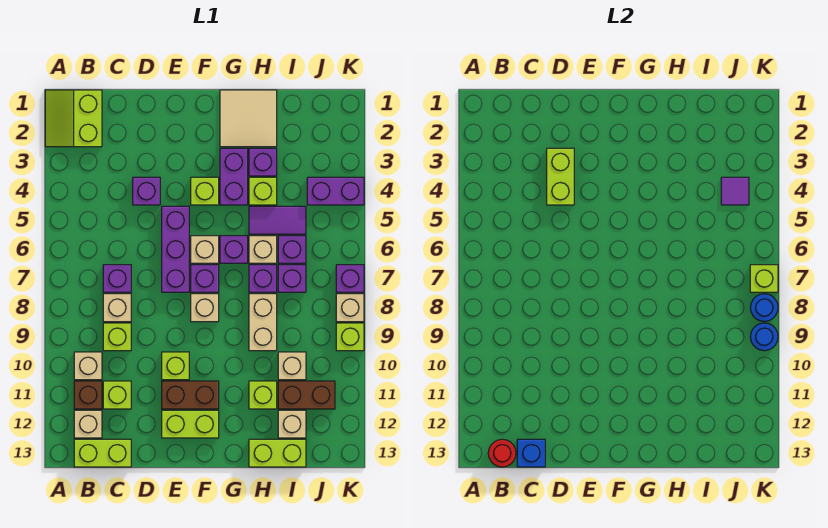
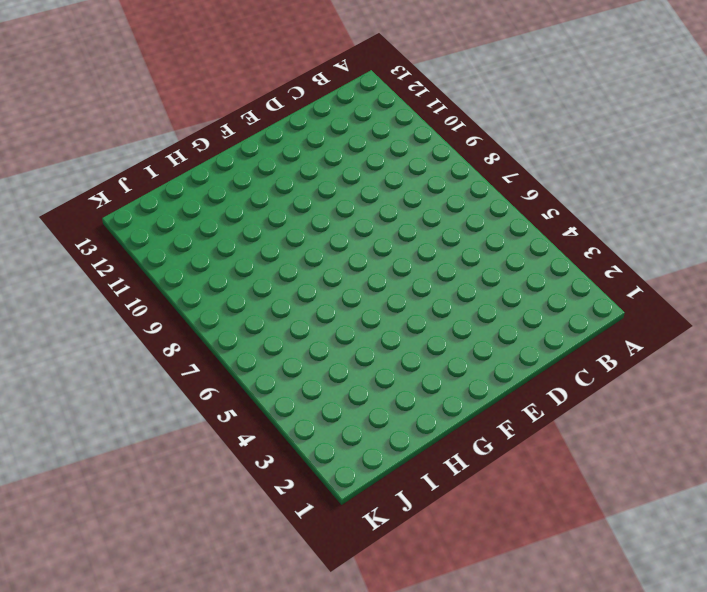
none -> lime slope A1:B2 level 1 top B
none -> tan brick B10 level 1
none -> brown brick B11 level 1
none -> tan brick B12 level 1

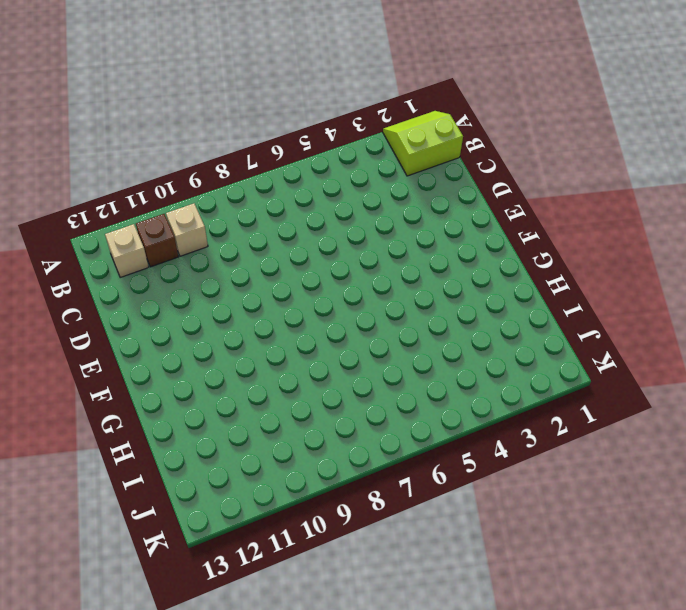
none -> lime brick B13:C13 level 1
none -> purple brick C7 level 1
none -> tan brick C8 level 1
none -> lime brick C9 level 1

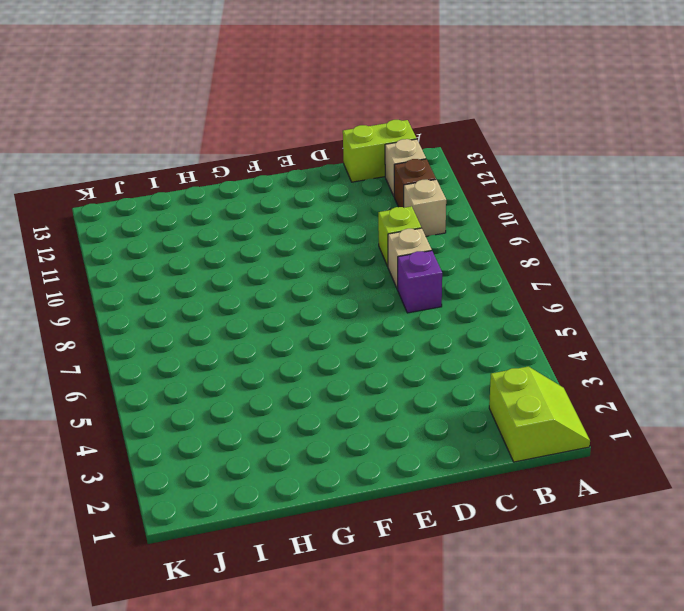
none -> lime brick C11 level 1
none -> purple brick D4 level 1
none -> purple brick E5:E7 level 1
none -> lime brick E10 level 1

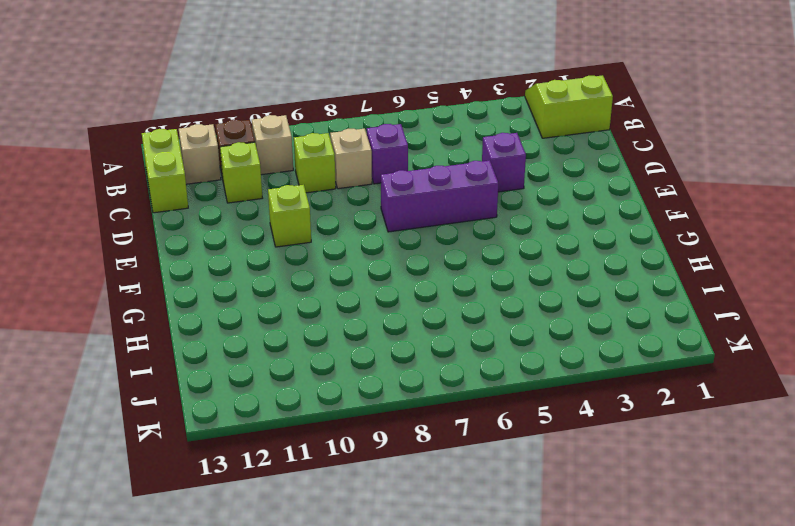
none -> brown brick E11:F11 level 1
none -> lime brick E12:F12 level 1
none -> lime brick F4 level 1
none -> tan brick F6 level 1

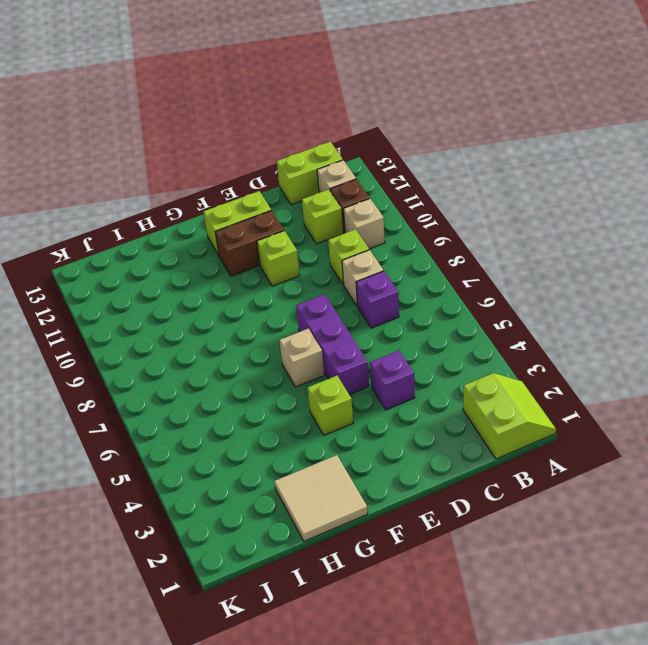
none -> purple brick F7 level 1
none -> tan brick F8 level 1
none -> purple brick G3:G4 level 1
none -> purple brick G6 level 1

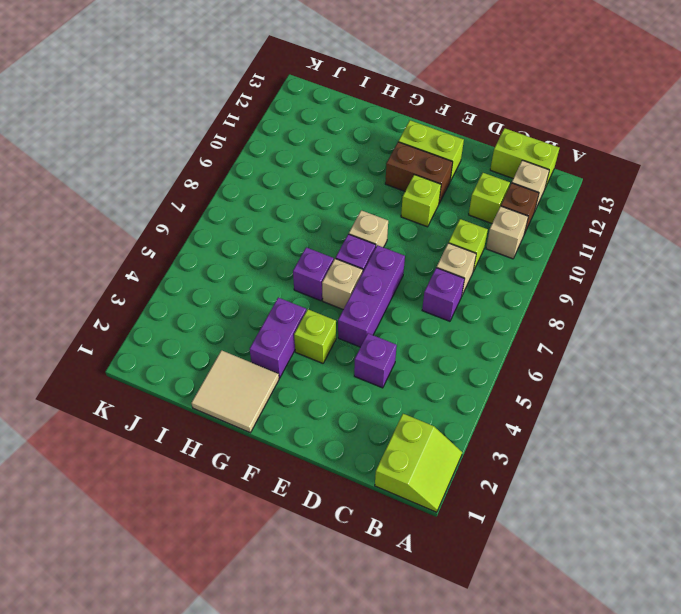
none -> purple brick H3 level 1
none -> lime brick H4 level 1
none -> purple tile H5:I5 level 1
none -> tan brick H6 level 1

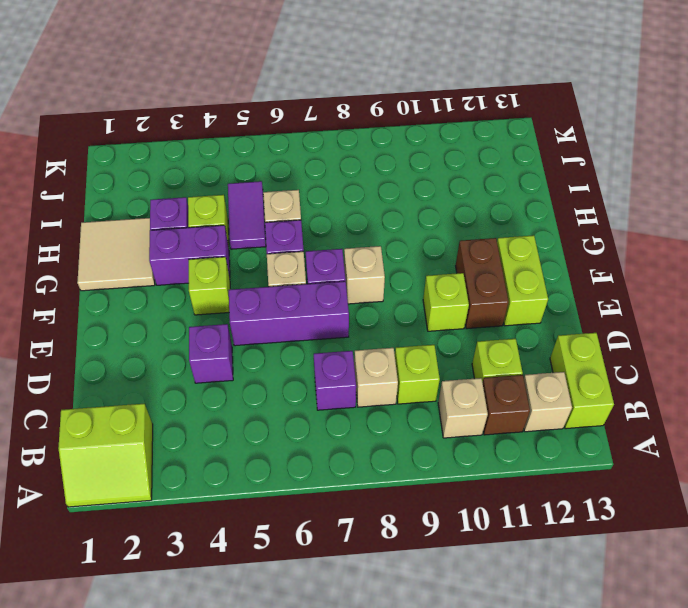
none -> purple brick H7 level 1
none -> tan brick H8:H9 level 1
none -> lime brick H11 level 1
none -> lime brick H13:I13 level 1

